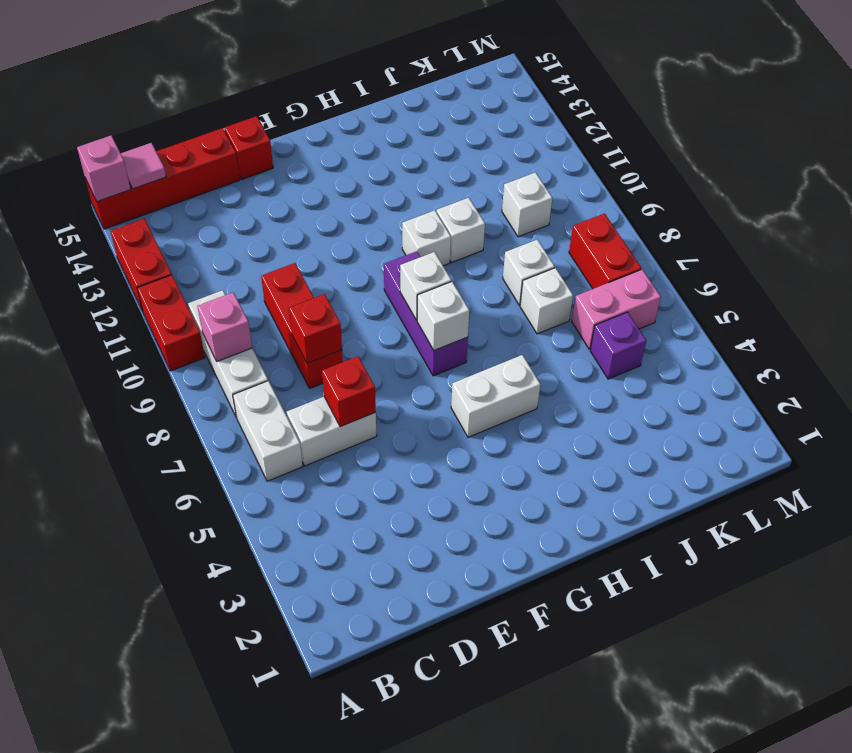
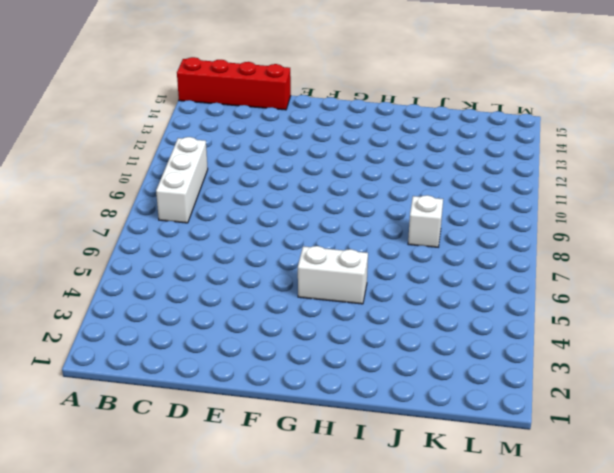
none -> red brick A10:A11 level 1
none -> red brick A12:A13 level 1
none -> white brick B6:B7 level 1

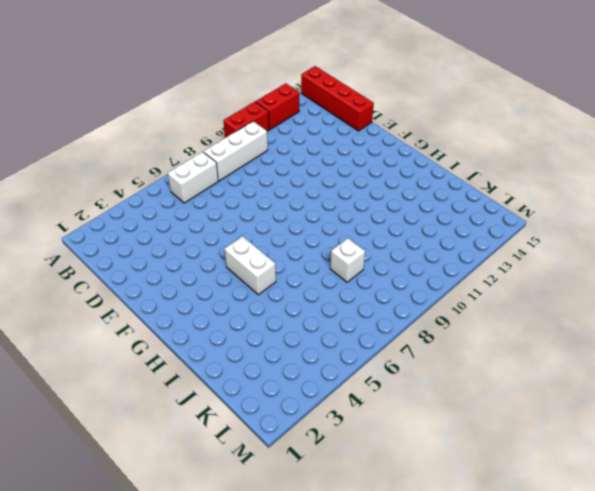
none -> white brick C6:D6 level 1
none -> red brick D8:D10 level 1
none -> red brick E15 level 1

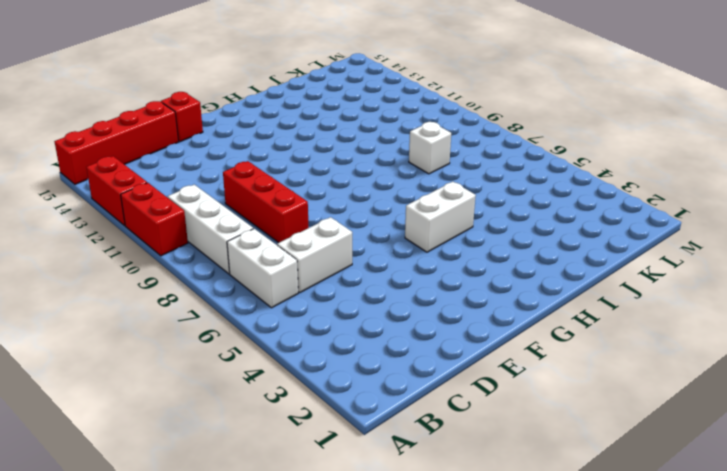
none -> purple brick G7:G9 level 1
none -> white brick H10 level 1
none -> white brick I10 level 1

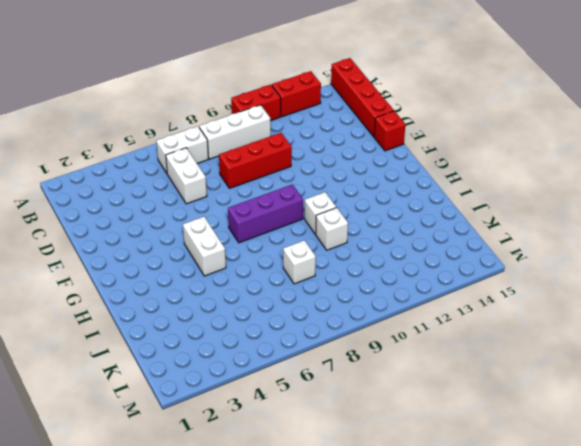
none -> white brick J7 level 1
none -> purple brick K5 level 1
none -> pink brick K6:L6 level 1

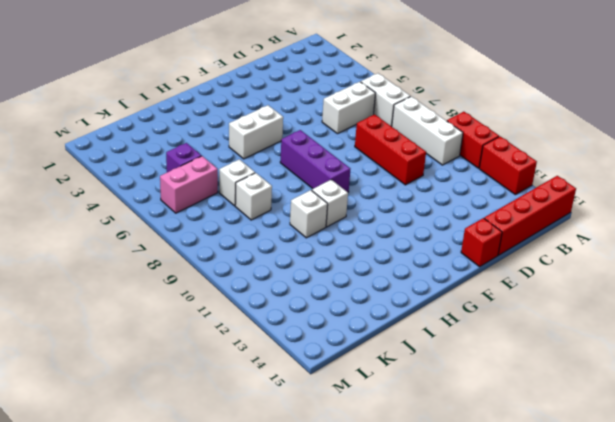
none -> white brick K10 level 1
none -> red brick L7:L8 level 1
none -> pink brick A15 level 2

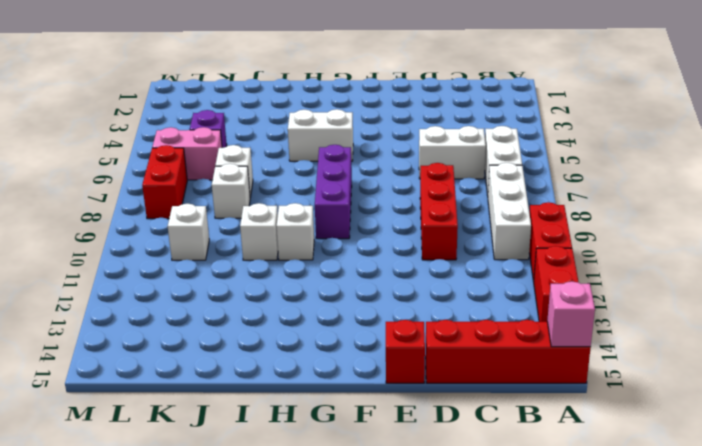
none -> pink brick B9 level 2
none -> pink tile B15 level 2
none -> red brick D6 level 2

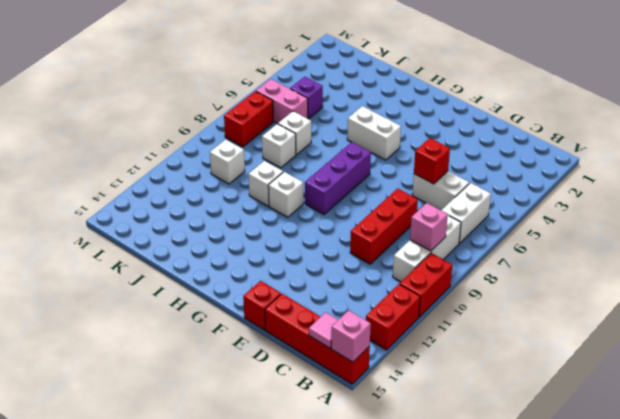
none -> red brick D8 level 2
none -> white brick G7 level 2
none -> white brick G8 level 2

